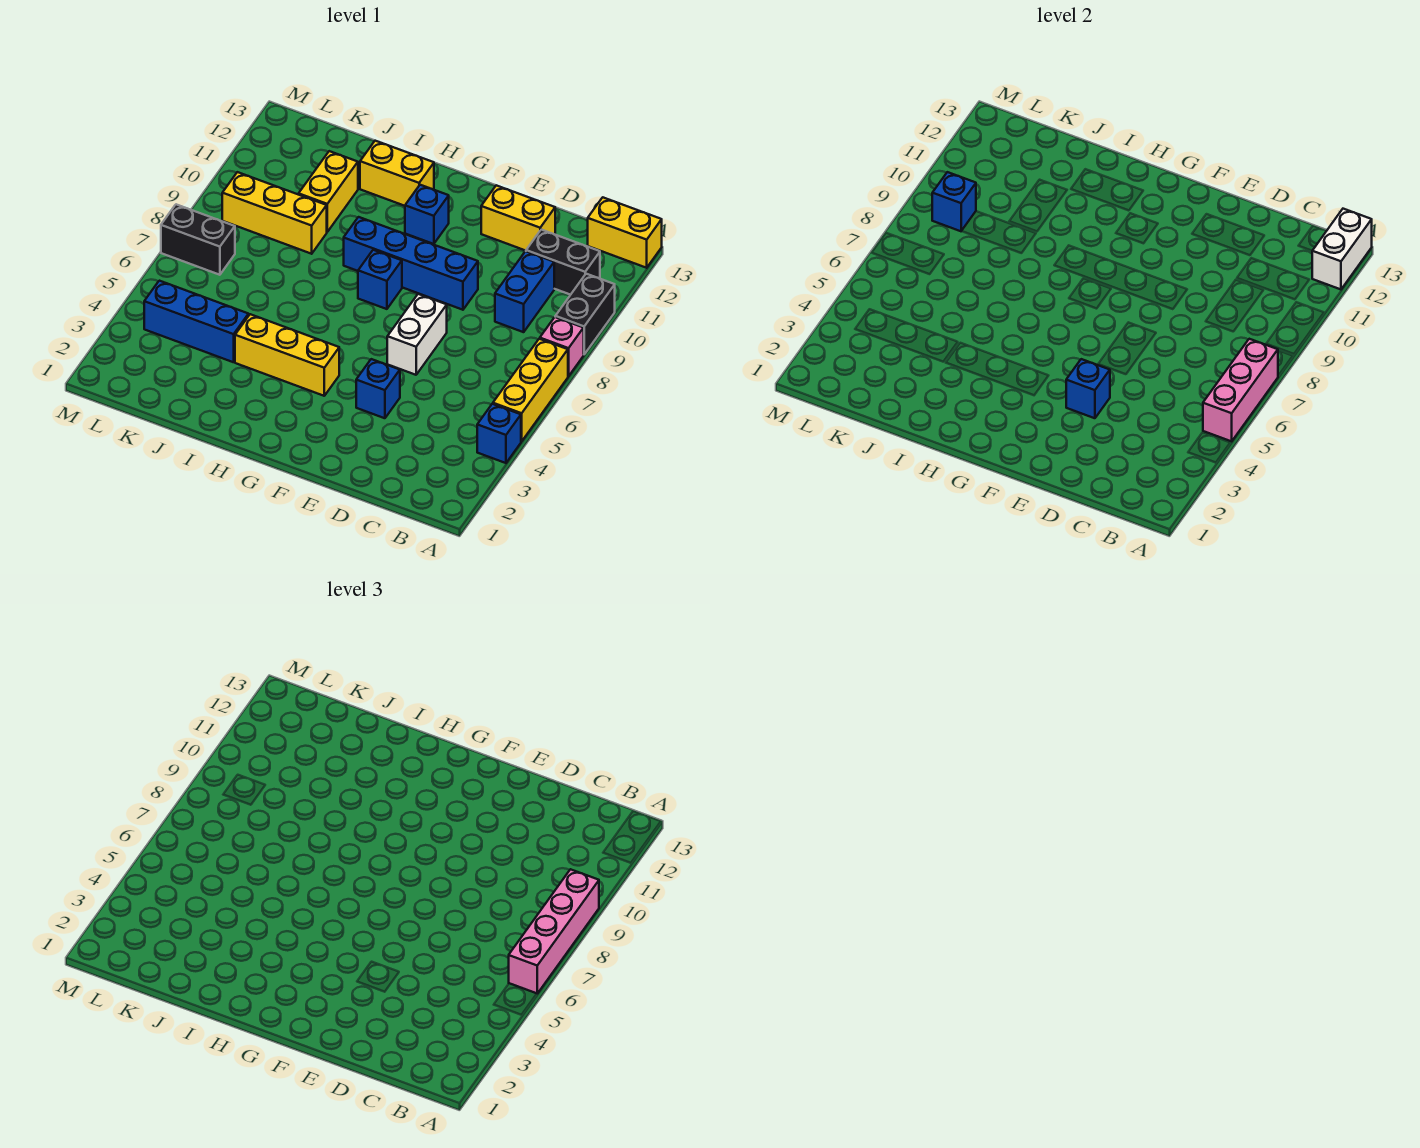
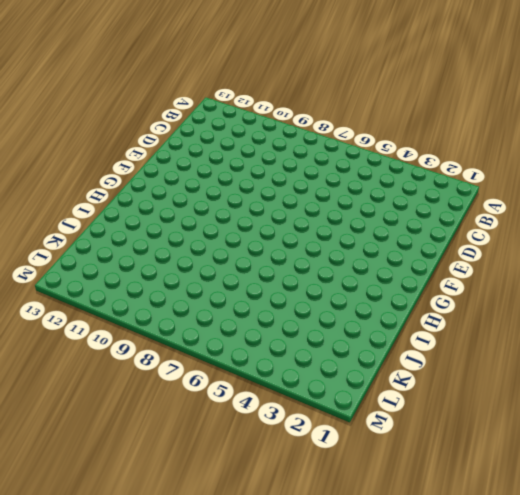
none -> blue brick A4 level 1
none -> yellow brick A5:A7 level 1
none -> pink brick A8 level 1

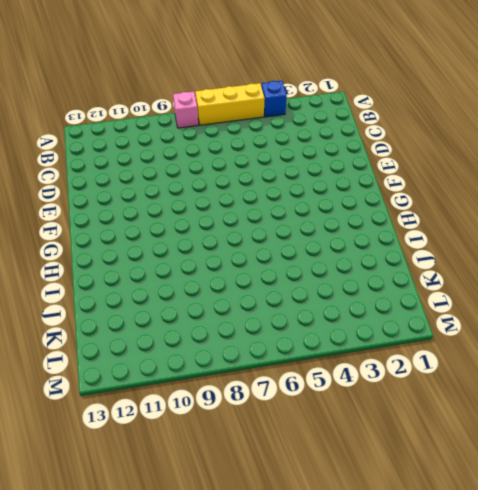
none -> black brick A9:A10 level 1
none -> yellow brick A13:B13 level 1
none -> black brick B11:C11 level 1

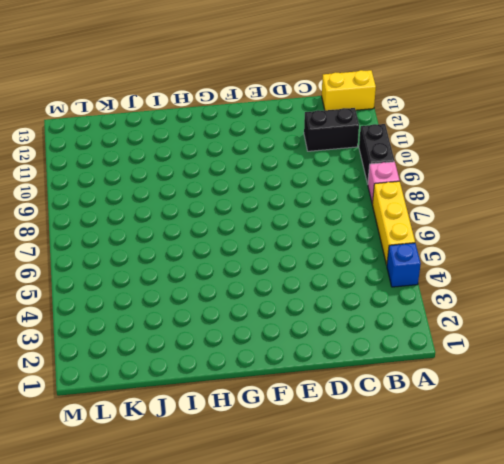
none -> blue brick C9:C10 level 1
none -> yellow brick D12:E12 level 1
none -> blue brick E4 level 1

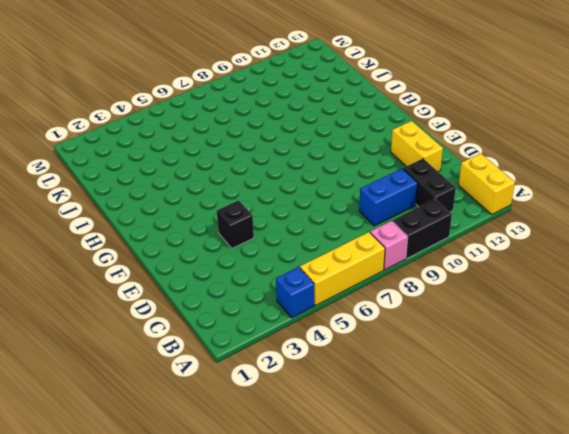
black brick E4 level 1 -> blue brick E4 level 1
none -> white brick E6:E7 level 1
none -> blue brick E9:H9 level 1
none -> yellow brick G4:I4 level 1

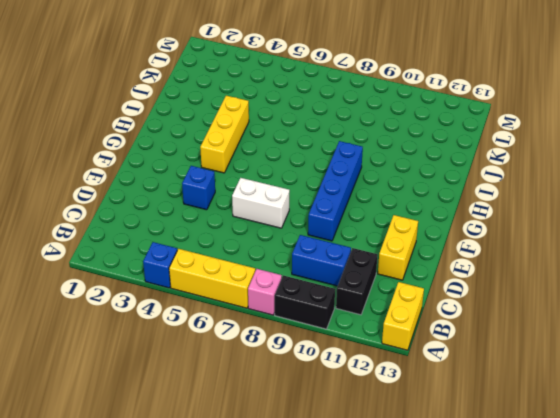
none -> blue brick G8 level 1
none -> blue brick G11 level 1
none -> yellow brick H12:I12 level 1

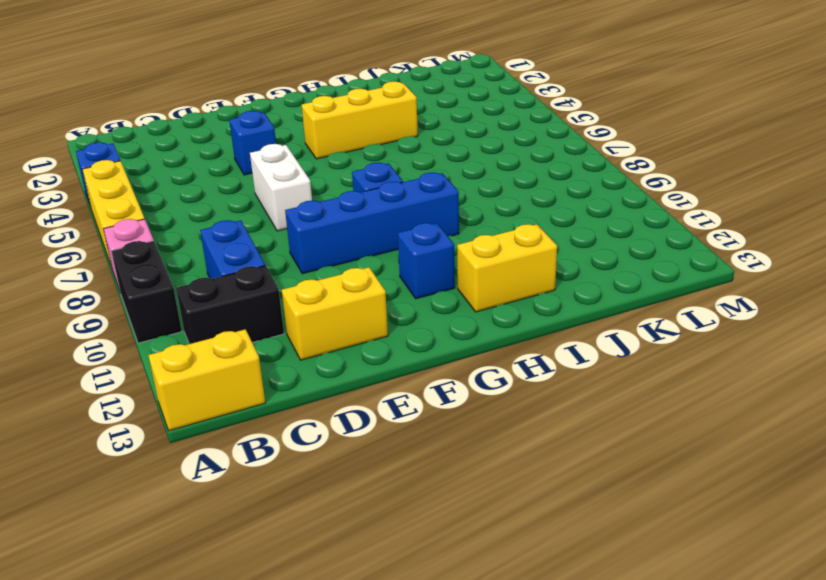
none -> blue brick J4:L4 level 1
none -> yellow brick J9:L9 level 1
none -> yellow brick J10:J11 level 1

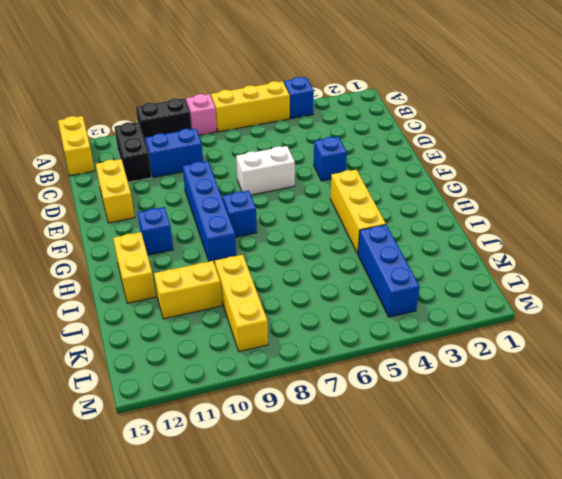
none -> black brick L7:M7 level 1
none -> pink brick A5:A7 level 2
none -> white brick A12:A13 level 2

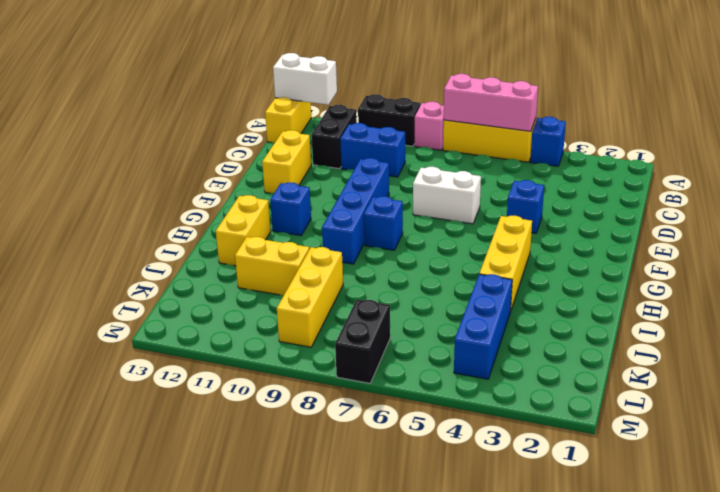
none -> blue brick E4 level 2
none -> blue brick L9 level 2
none -> pink brick A6:A9 level 3

